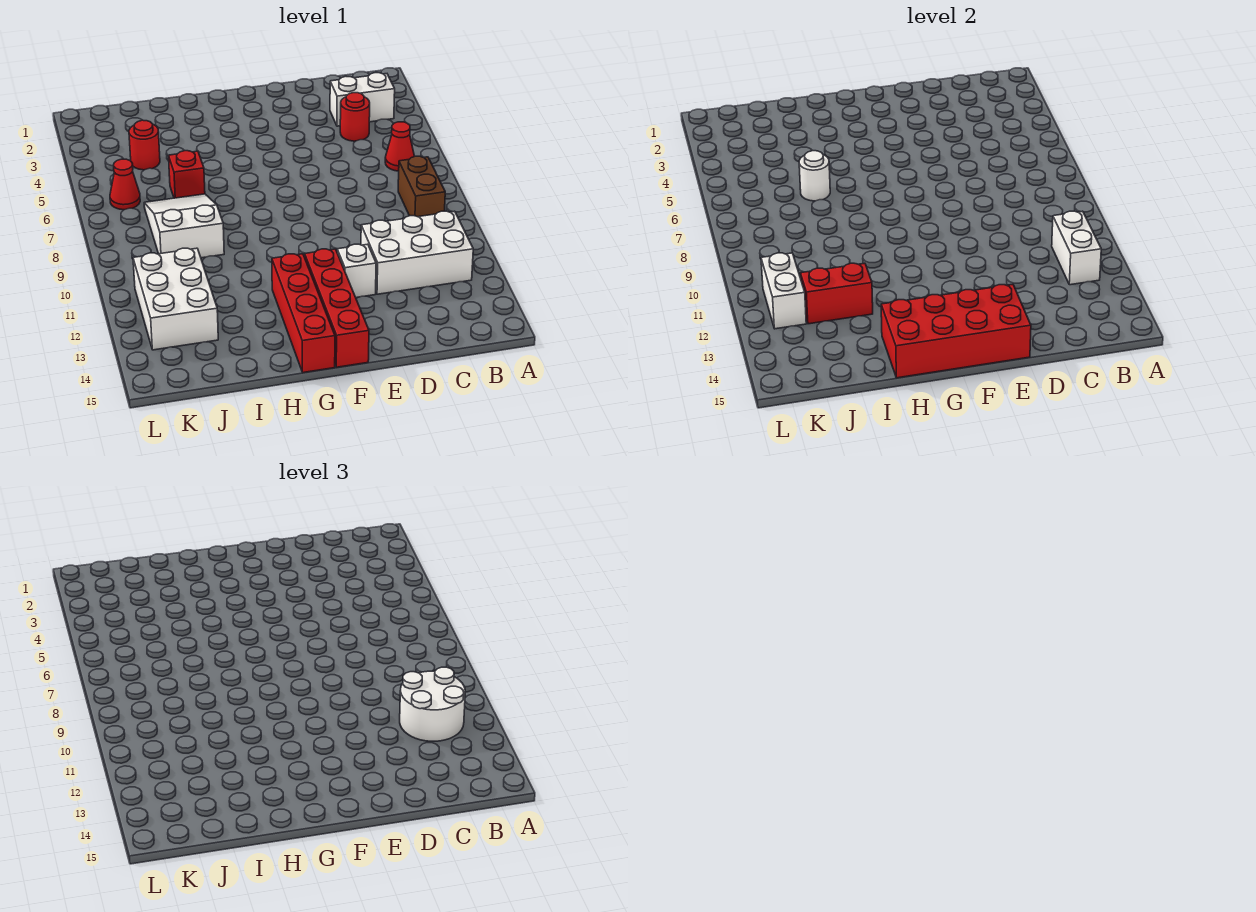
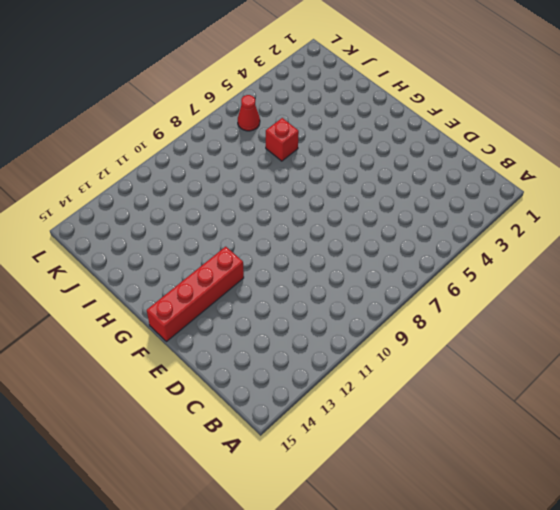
none -> white brick B3:C3 level 1
none -> red cone B6 level 1
none -> brown brick B8:B9 level 1

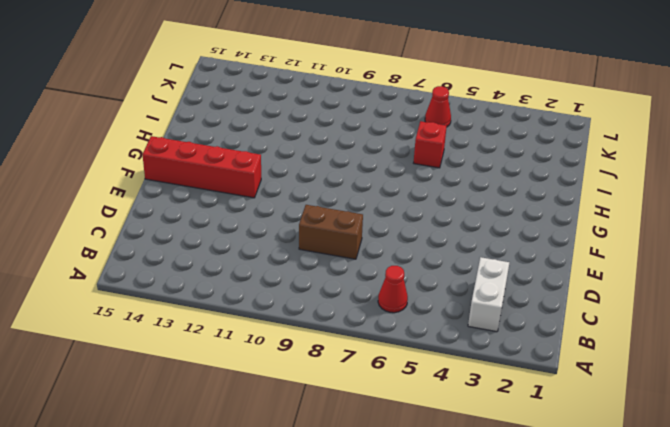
brown brick D8:D9 level 1 -> brown brick B8:B9 level 1
none -> white brick B11:D12 level 1
none -> red round brick C4 level 1
none -> white brick E12 level 1

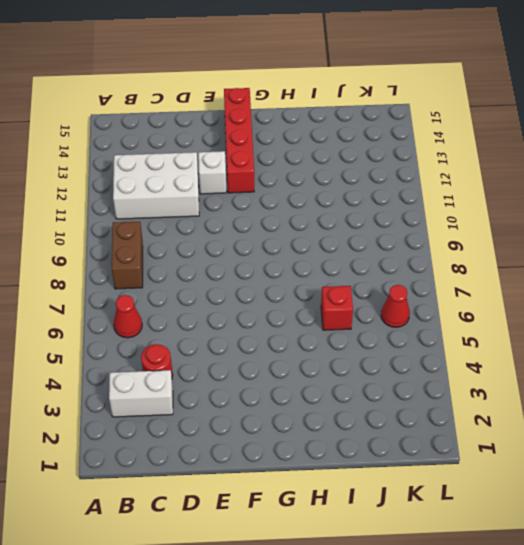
none -> red brick G12:G15 level 1
none -> white slope I7:J9 level 1 top 9
none -> red round brick J4 level 1

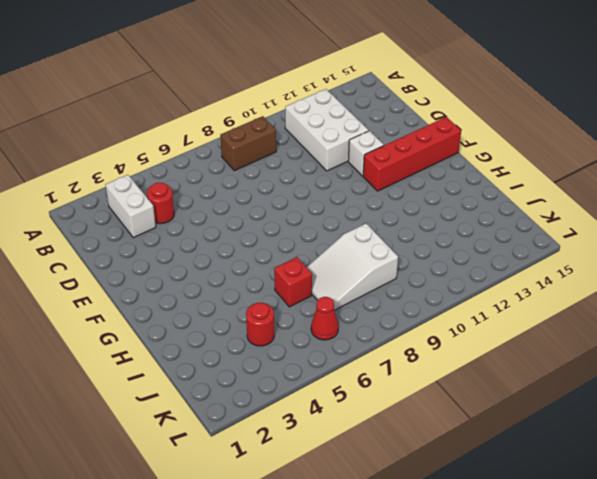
none -> red cone B6 level 1
none -> red brick G12:G15 level 1
none -> white brick J11:K13 level 1

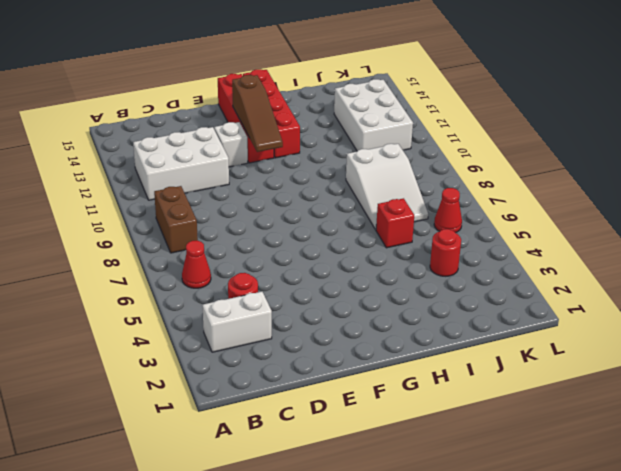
brown slope F11:F13 level 2 top 13 -> none
none -> white brick B11:B12 level 2
none -> red brick E14:H15 level 2
none -> white round brick I6 level 2

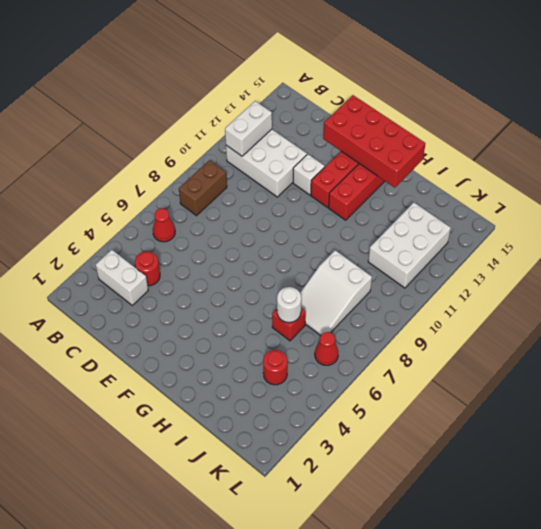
none -> red brick I12:J12 level 2
none -> white brick K11:K12 level 2
none -> white round brick B11:C12 level 3

